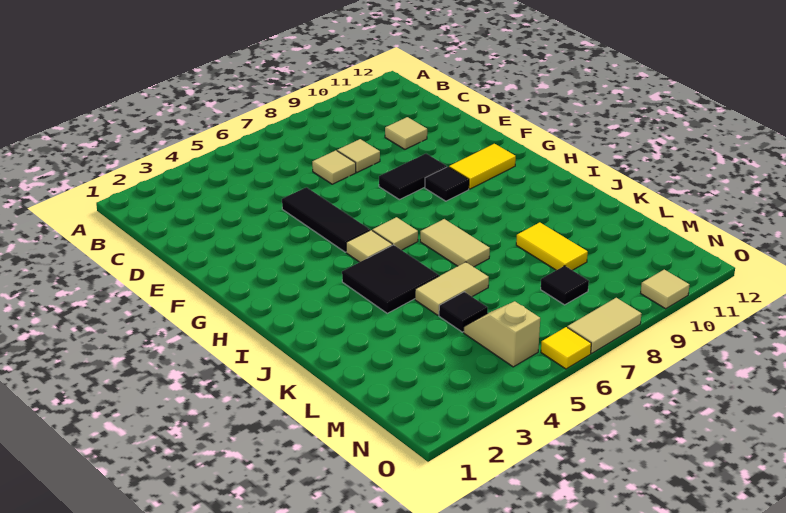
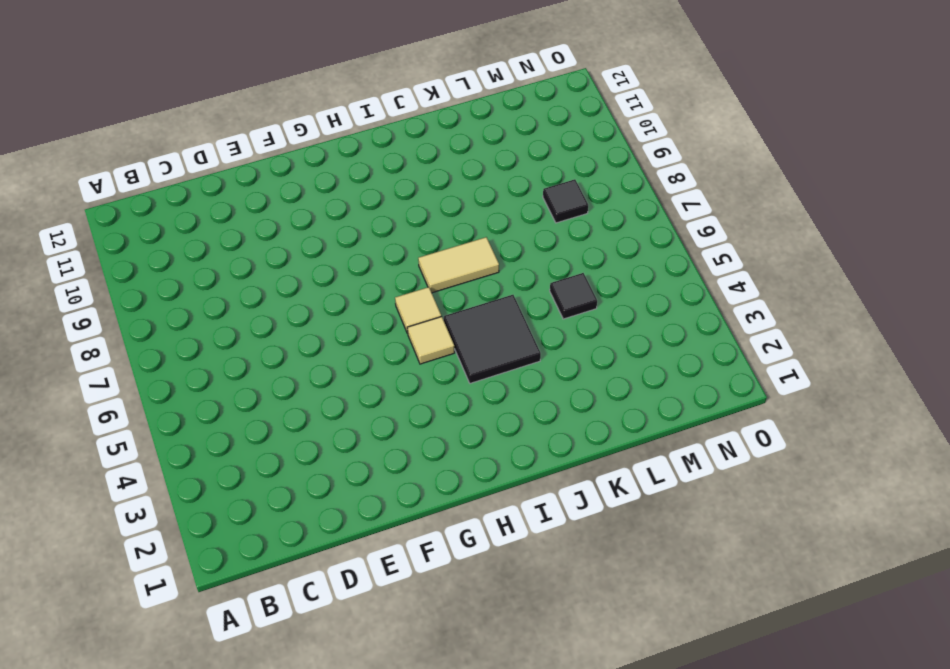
none -> tan tile D7 level 1
none -> tan tile D8 level 1
none -> tan tile D10 level 1

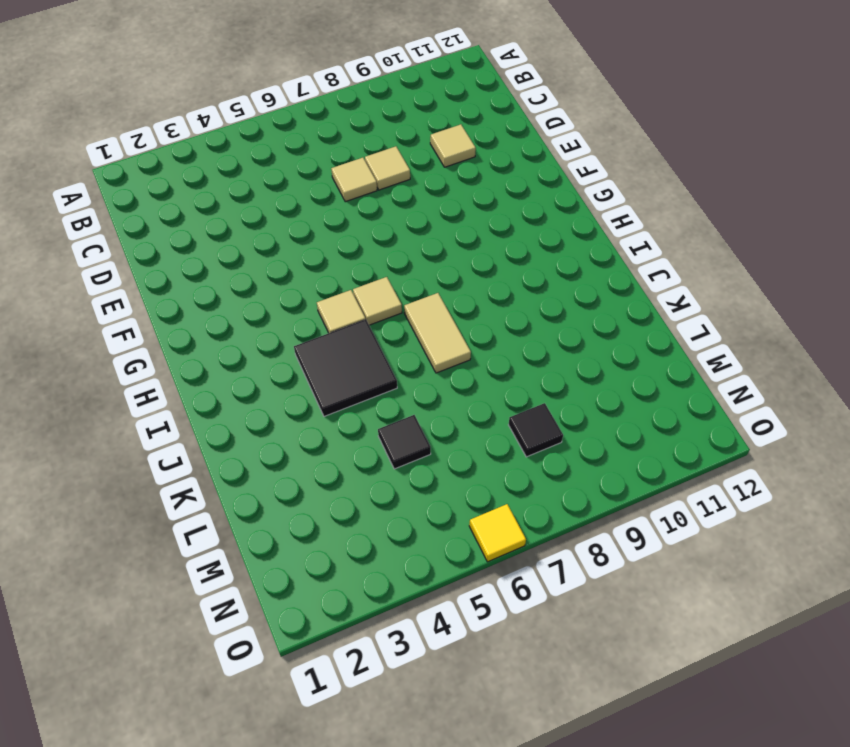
none -> black tile E5:G5 level 1
none -> black tile F8:F9 level 1
none -> black tile G9 level 1

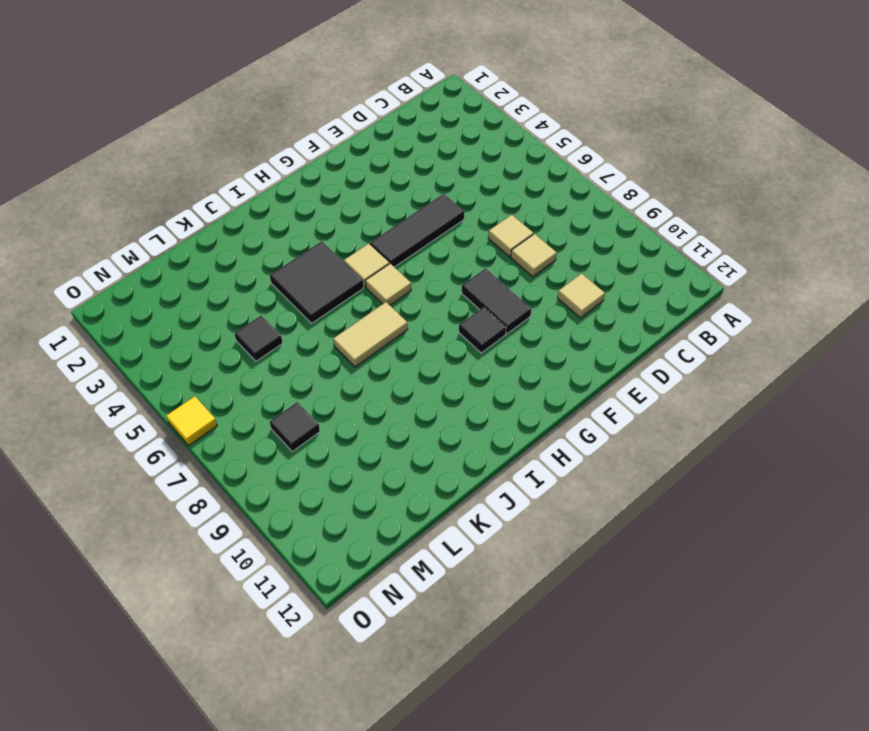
none -> yellow tile G10:G11 level 1
none -> tan tile K5:K6 level 1
none -> yellow tile K9:L9 level 1

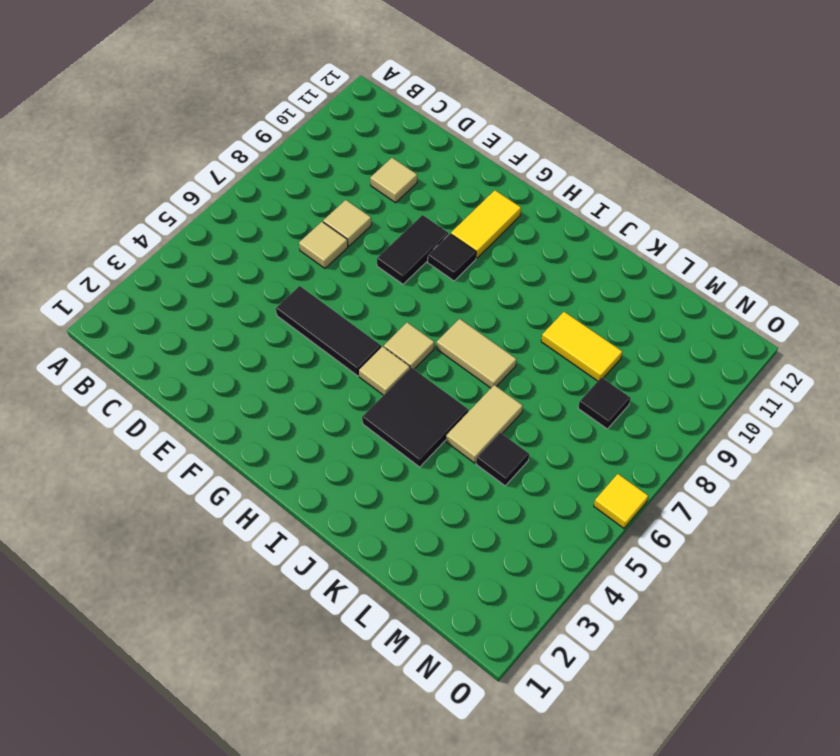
none -> tan slope M5:N5 level 1 top N
none -> tan tile O7:O8 level 1
none -> tan tile O10 level 1

